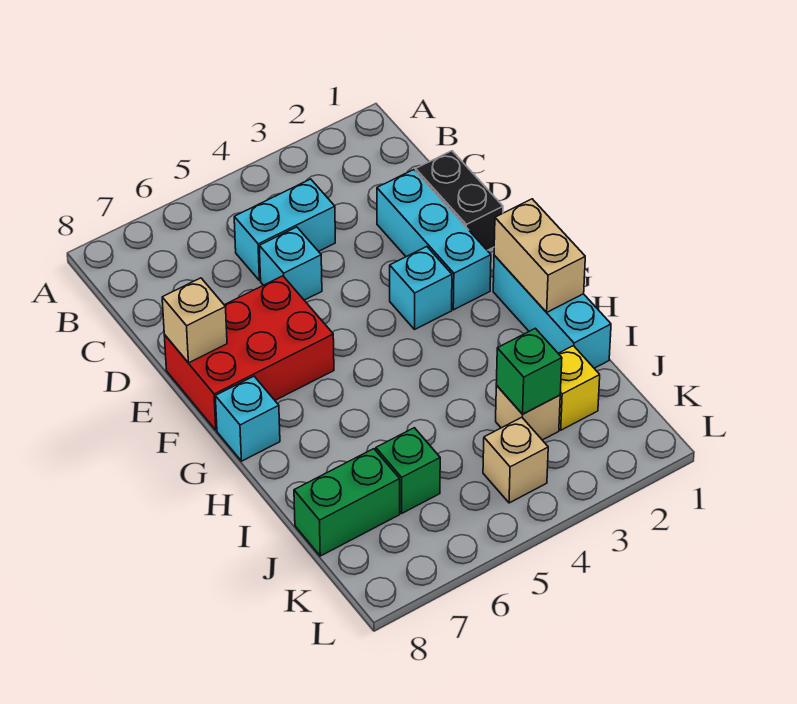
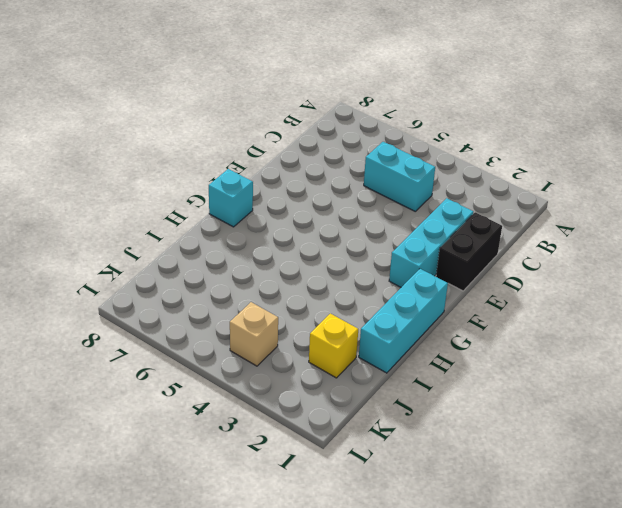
none -> cyan brick D5 level 1
none -> red brick E6:F8 level 1
none -> cyan brick F3 level 1

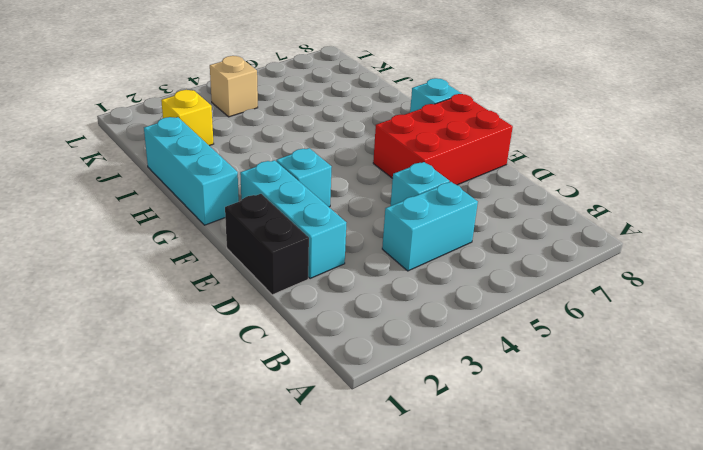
none -> tan brick J3 level 1
none -> green brick J6 level 1
none -> green brick J7:J8 level 1

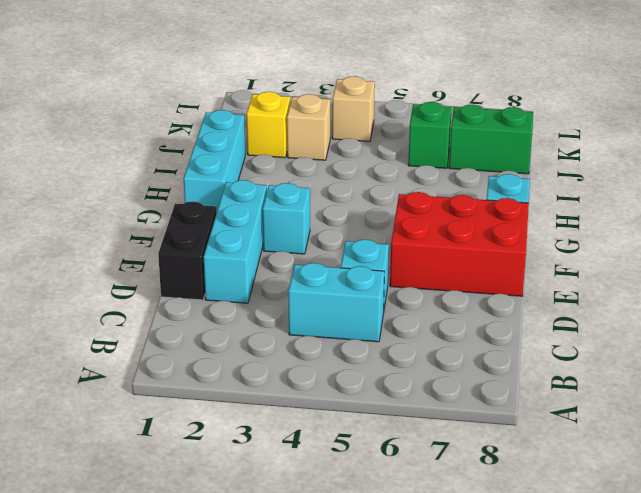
none -> tan brick E8 level 2
none -> tan brick G1:H1 level 2
none -> green brick J3 level 2

